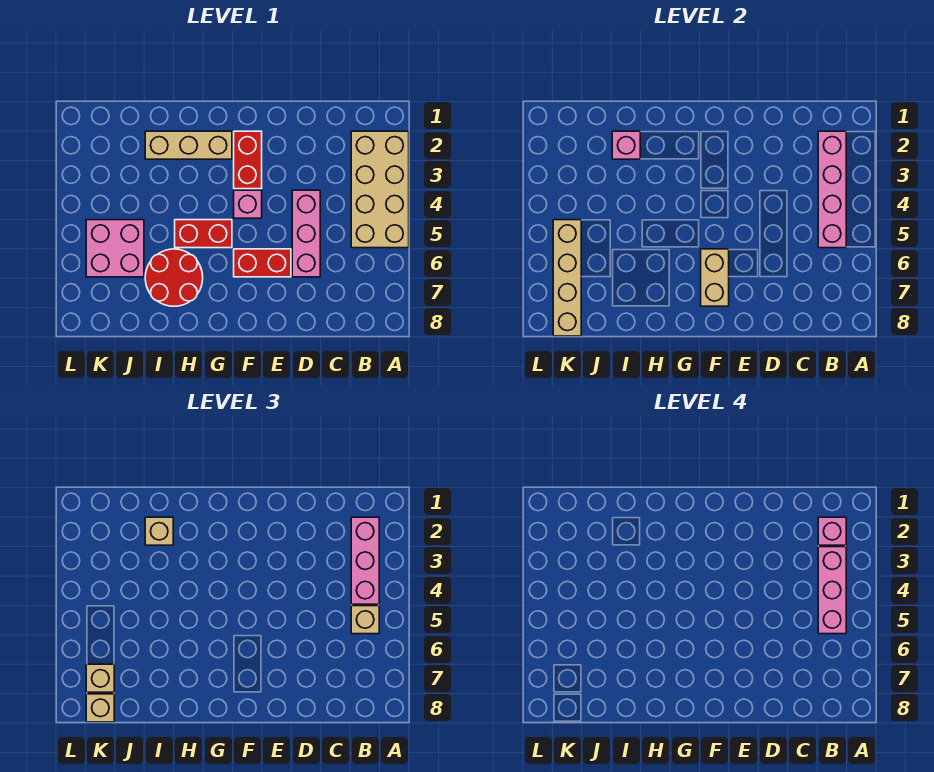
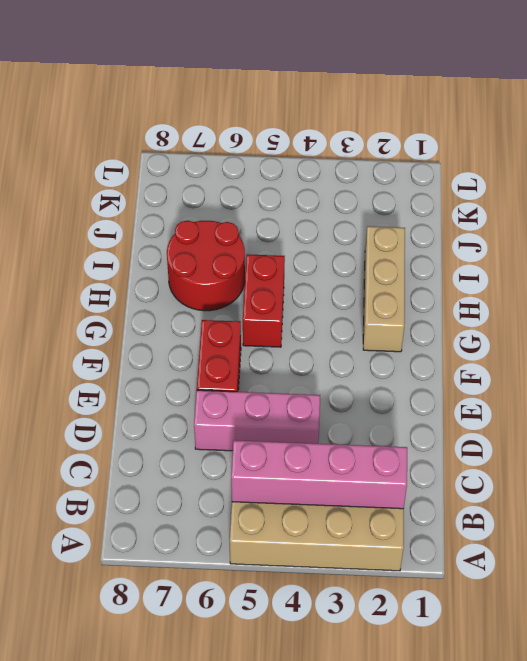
none -> red brick F2:F3 level 1
none -> pink brick F4 level 1
none -> pink brick J5:K6 level 1

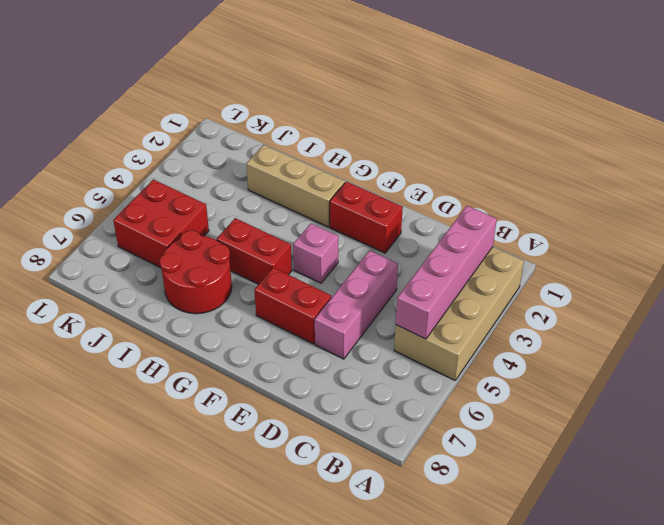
red brick E2:F2 level 1 -> red brick F2:F3 level 1
red brick J5:K6 level 1 -> pink brick J5:K6 level 1
none -> tan brick F6:F7 level 2
none -> pink brick I2 level 2
none -> tan brick K5:K8 level 2

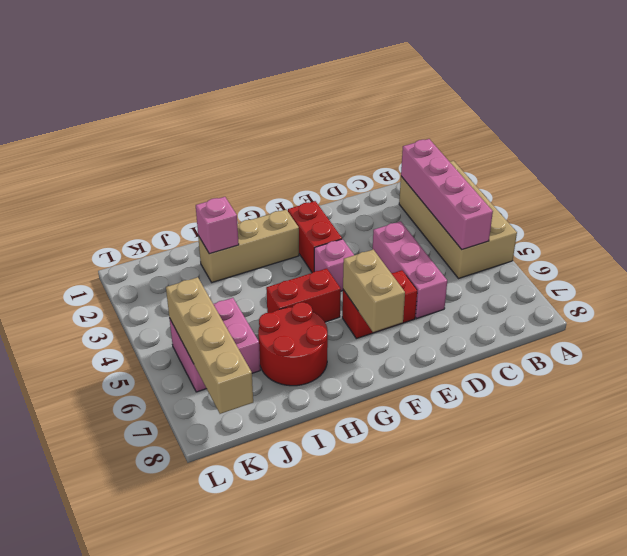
none -> pink brick B2:B4 level 3
none -> tan brick B5 level 3
none -> tan brick I2 level 3

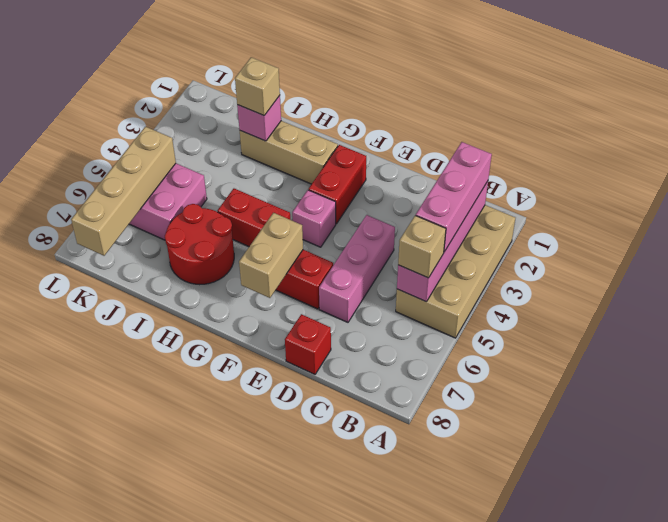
red brick D8 level 1 -> none
none -> tan brick K7 level 3
none -> tan brick K8 level 3
none -> pink brick B2 level 4

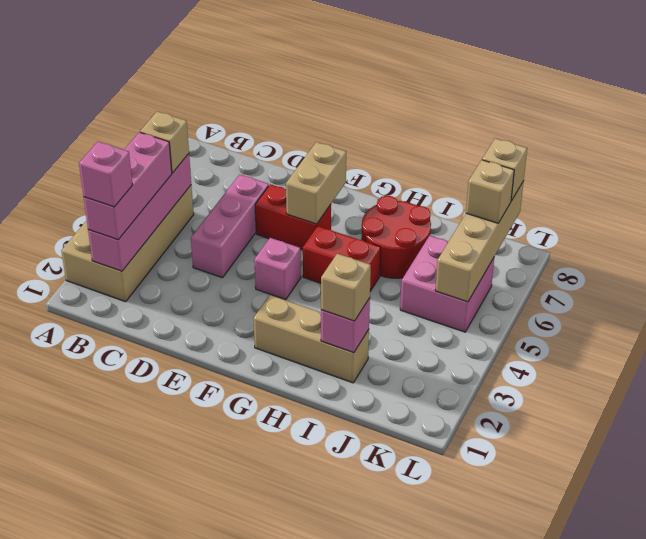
none -> red brick F2:F3 level 1
none -> pink brick B3:B5 level 4

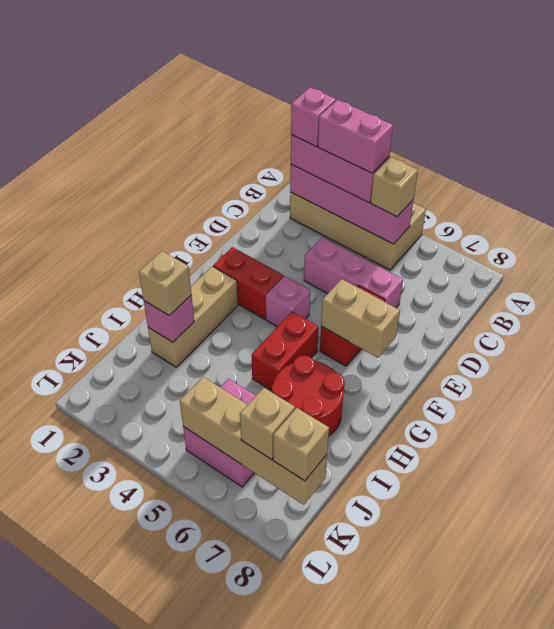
pink brick B3:B4 level 4 -> pink brick B3:B5 level 4

